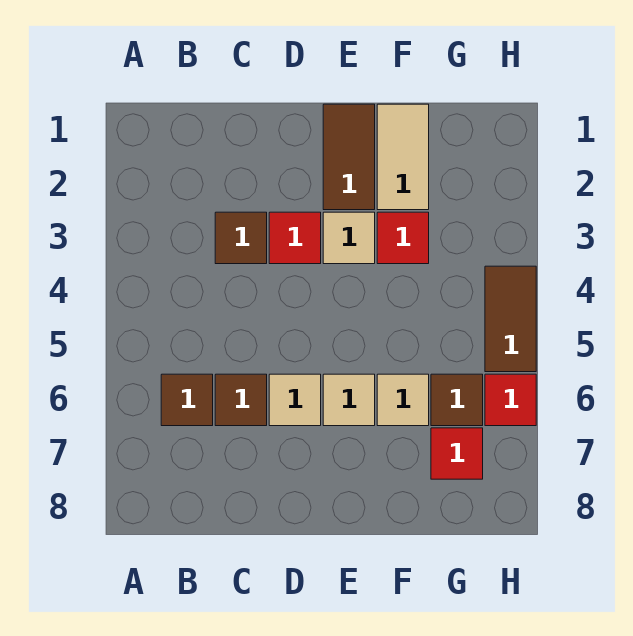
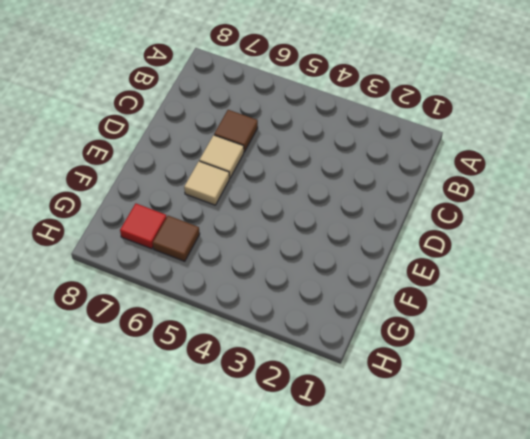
none -> brown tile B6 level 1
none -> brown tile C3 level 1
none -> red tile D3 level 1

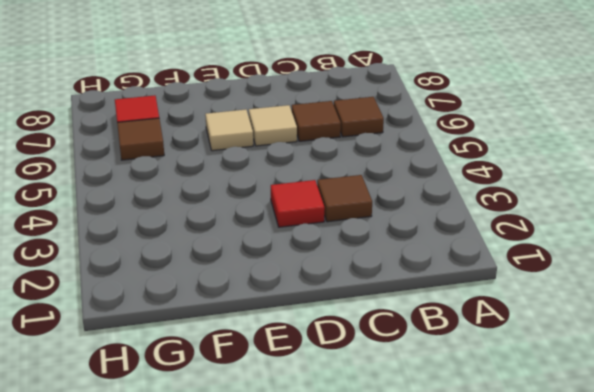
none -> brown tile E1:E2 level 1
none -> tan tile E3 level 1
none -> tan tile F1:F2 level 1

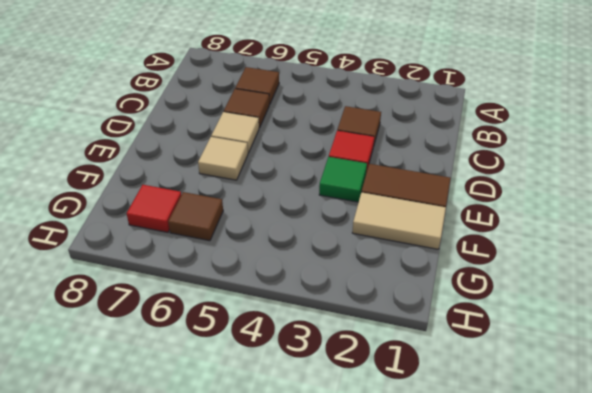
green tile E3 level 1 -> tan tile E3 level 1
none -> red tile F3 level 1
none -> tan tile F6 level 1
none -> brown tile H4:H5 level 1

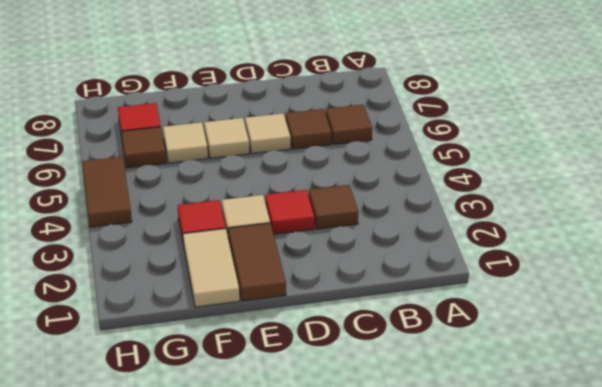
none -> red tile H6 level 1

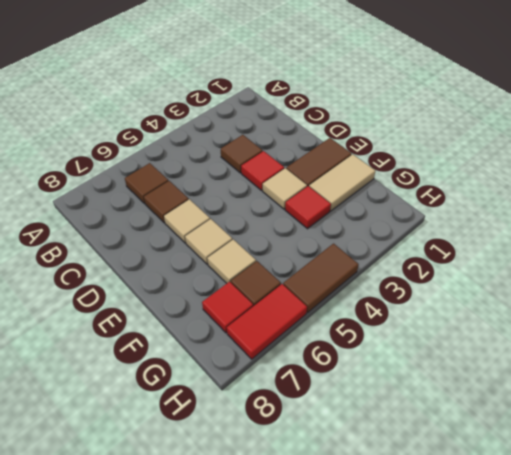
red tile H6:H7 level 1 -> red tile H6 level 1

